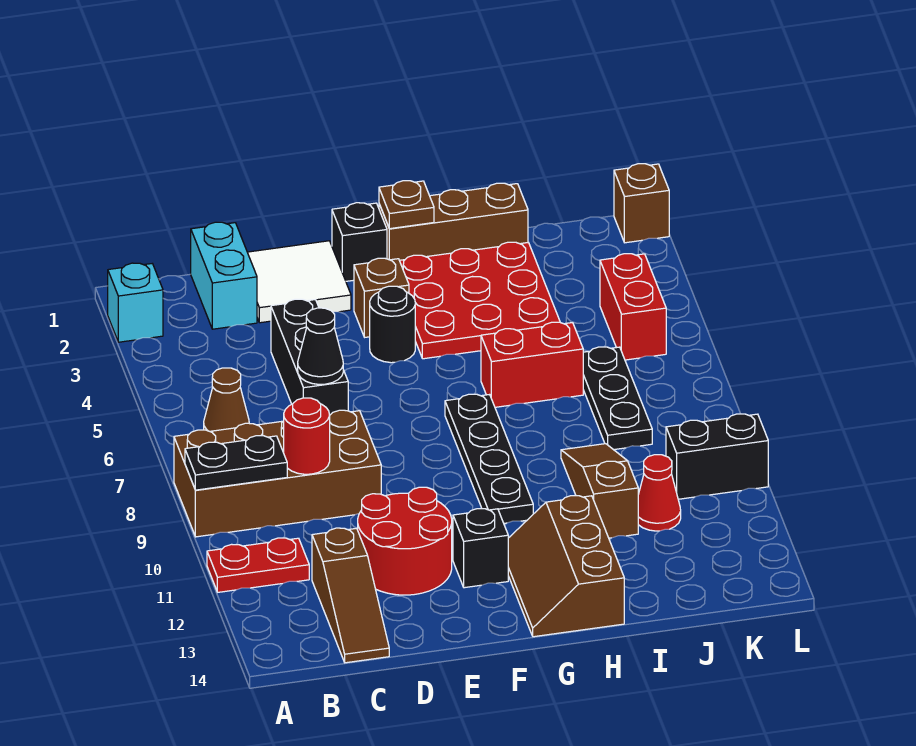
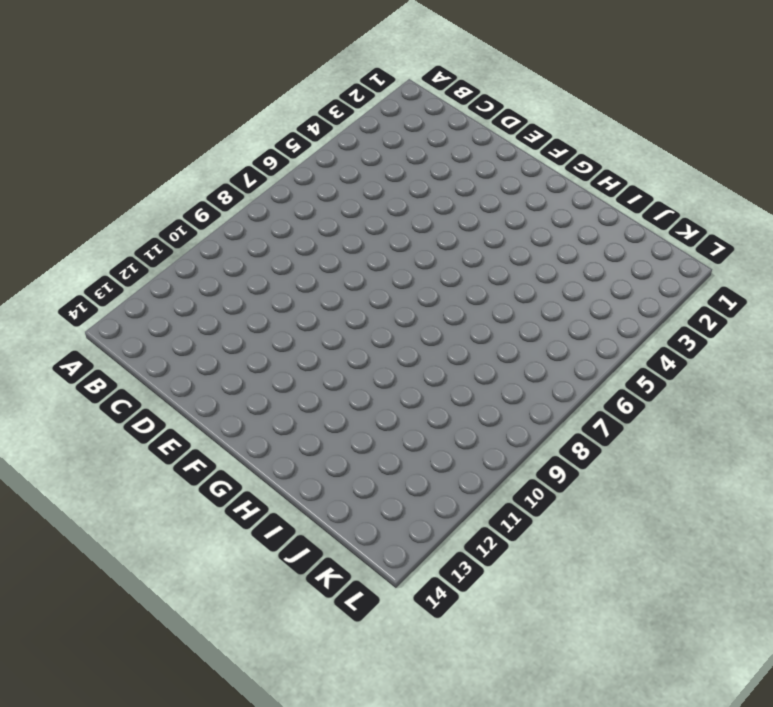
none -> cyan brick A2 level 1
none -> brown brick A8:D9 level 1
none -> red plate A11:B11 level 1

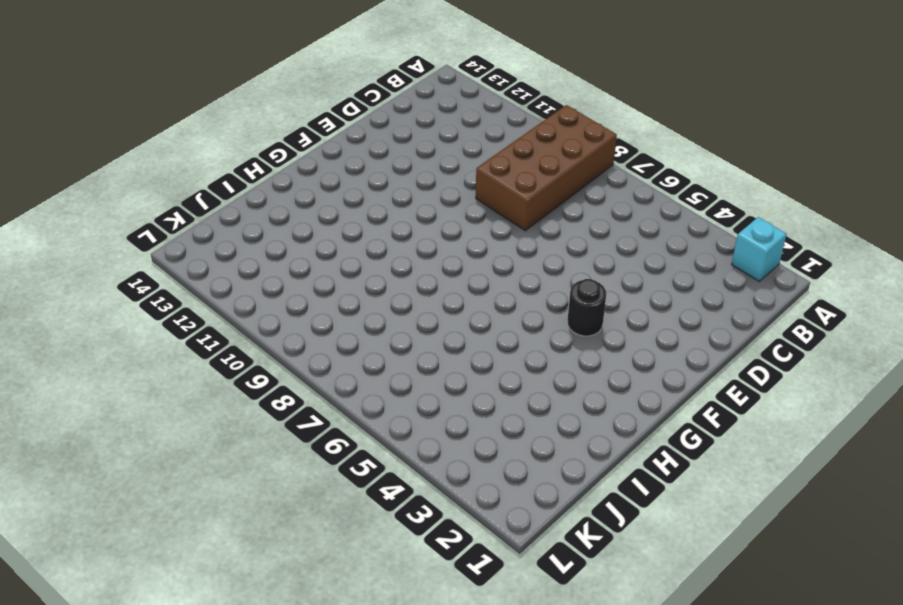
none -> red plate A11:B11 level 1
none -> brown cone B6 level 1
none -> cyan brick C1:C2 level 1

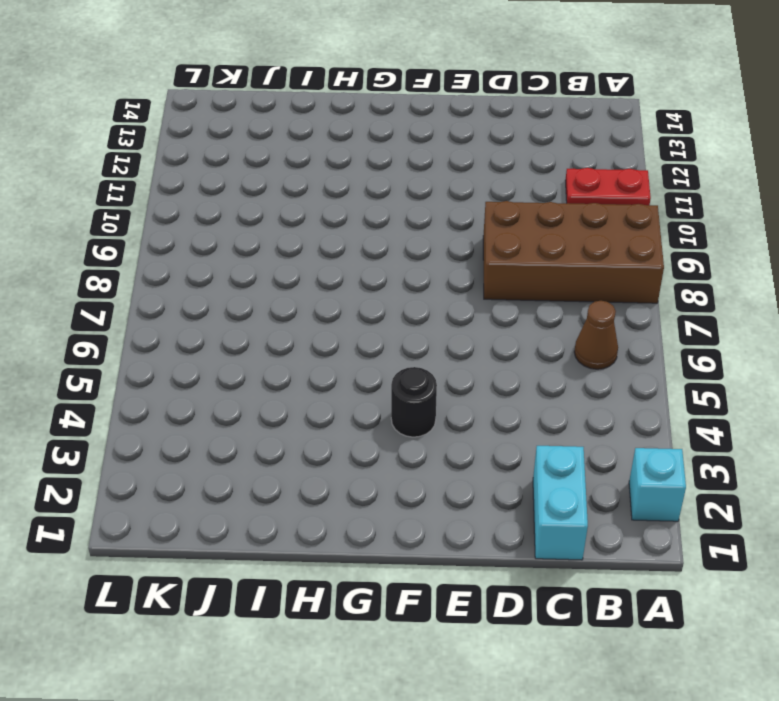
none -> brown slope C12:C14 level 1 top 12
none -> white tile D1:E2 level 1
none -> black brick D4:D6 level 1

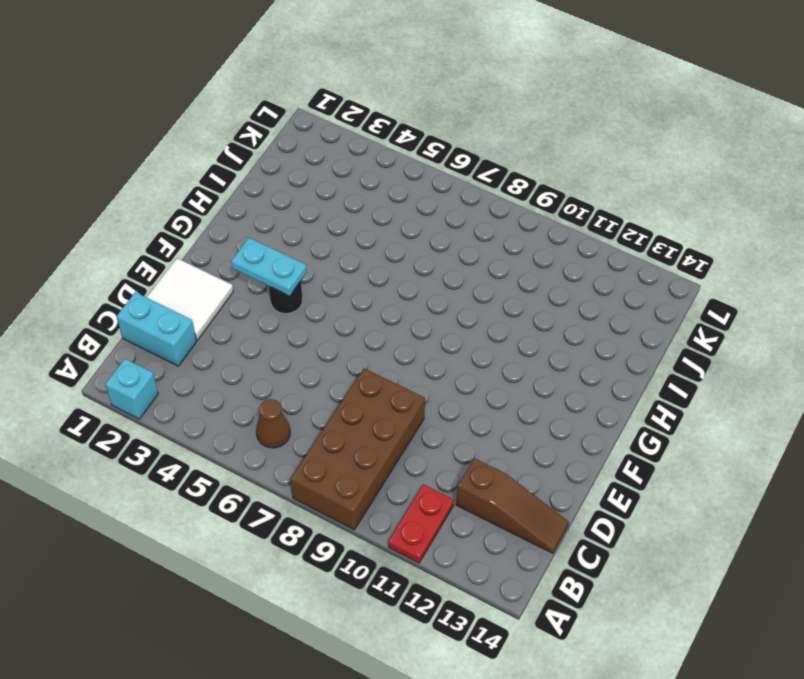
cyan plate F3:F4 level 2 -> none
none -> black brick D4:D6 level 1
none -> red round brick D11:E12 level 1
none -> black brick F1 level 1

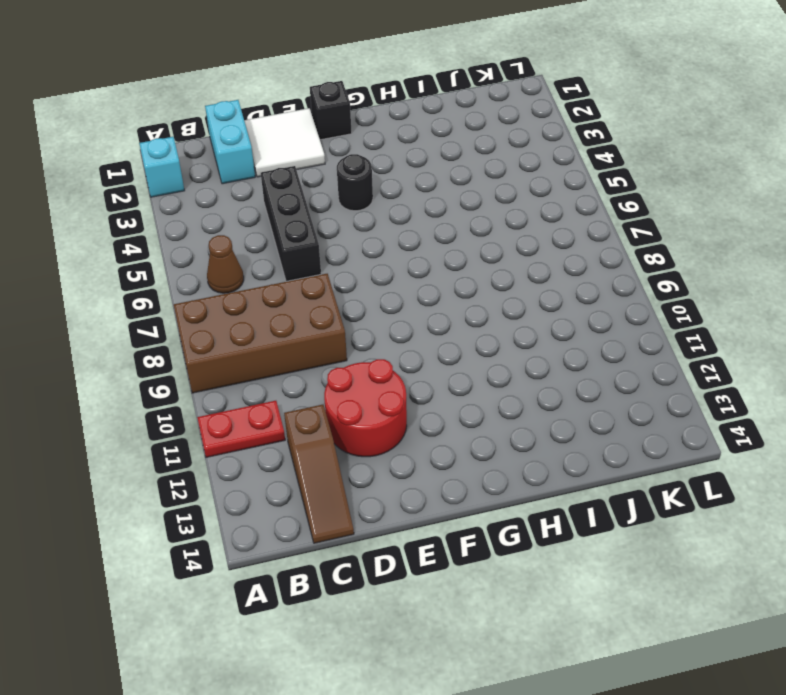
none -> brown brick F3 level 1
none -> black brick F12 level 1
none -> brown brick G1:I1 level 1

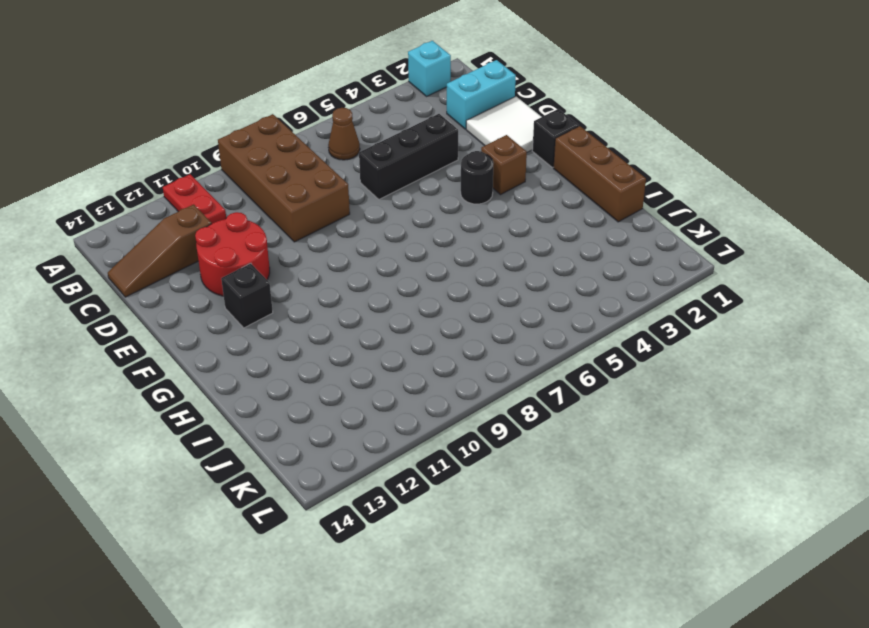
none -> red plate G2:I4 level 1
none -> black plate G7:G10 level 1
none -> brown slope G12:H14 level 1 top H

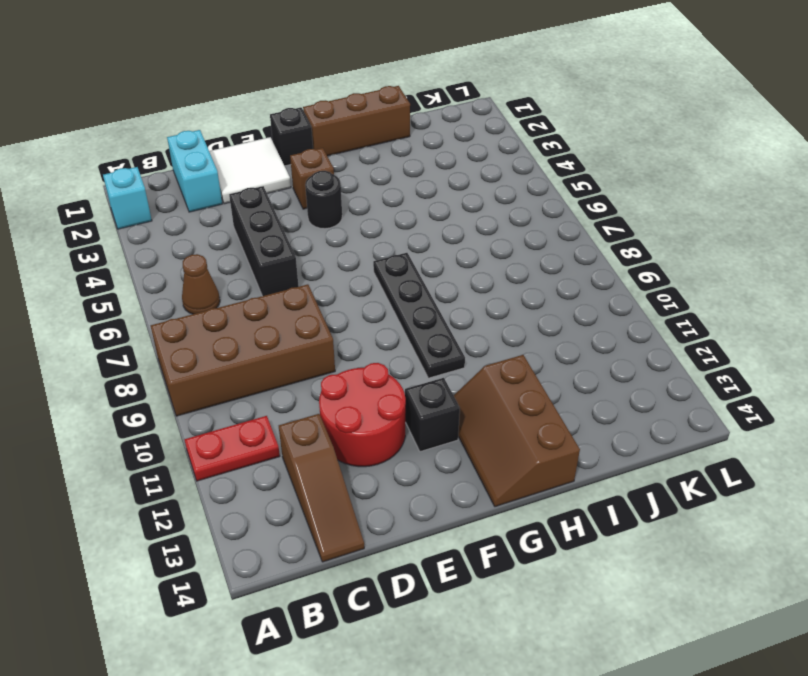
none -> red plate G2:I4 level 1
none -> red brick H6:I6 level 1
none -> brown slope I9:I11 level 1 top 11

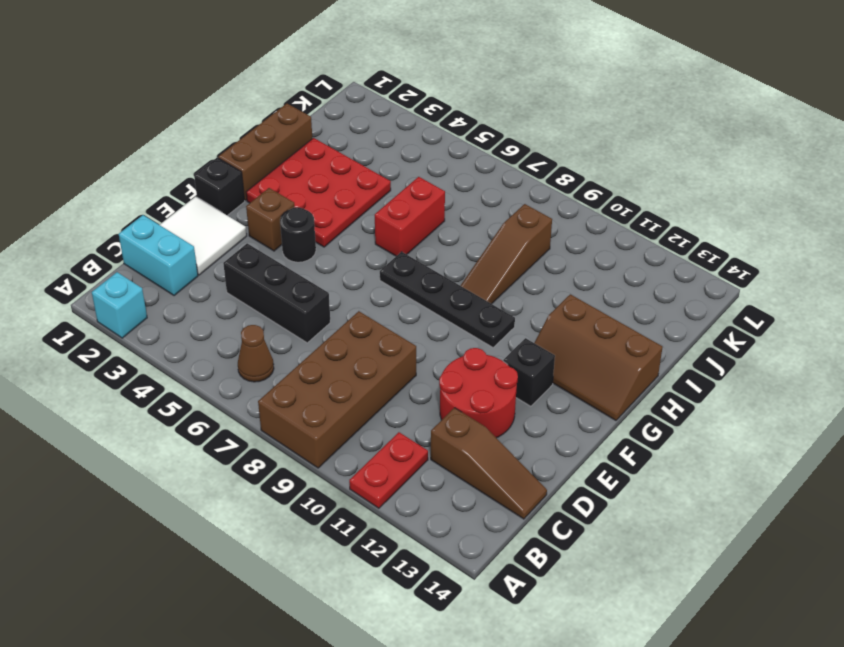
brown slope H9:J9 level 1 top J -> brown slope I9:I11 level 1 top 11
none -> black plate J6:J8 level 1
none -> red cone J11 level 1
none -> red brick K4:K5 level 1

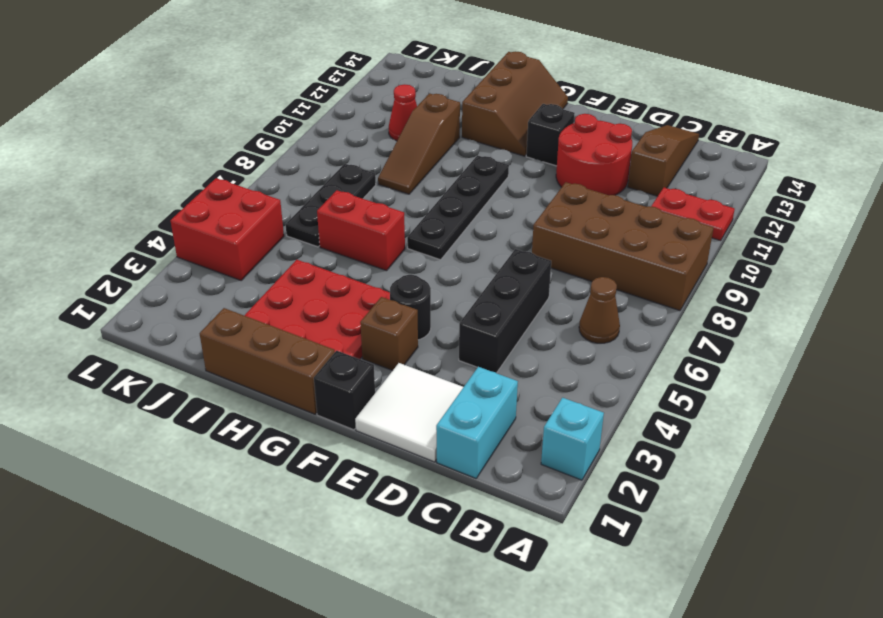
red brick K4:L5 level 1 -> red brick K4:K5 level 1
none -> black brick K10:L10 level 1
none -> brown brick L1 level 1
none -> black plate A9:B9 level 2

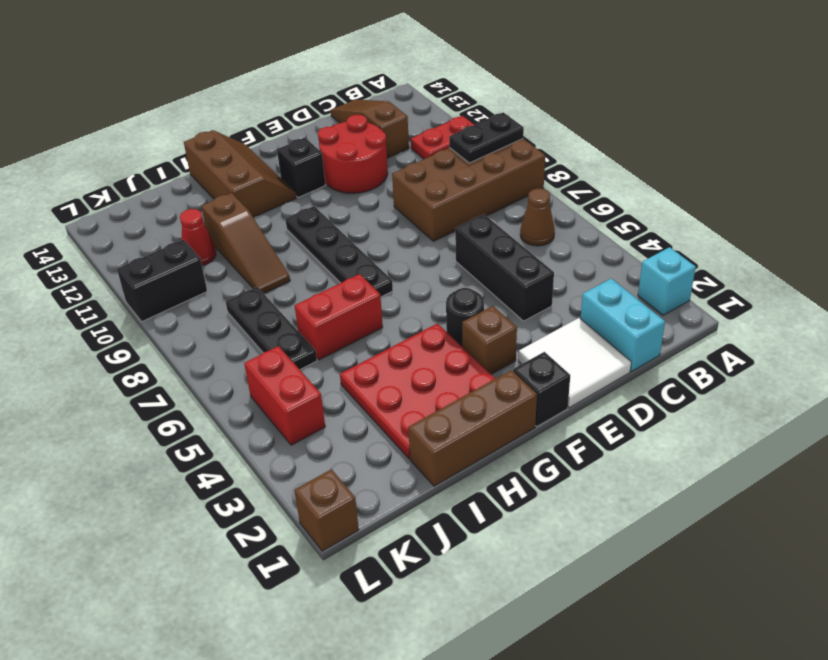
none -> red round brick C9 level 2
none -> black cone D6 level 2
none -> brown plate G1 level 2

